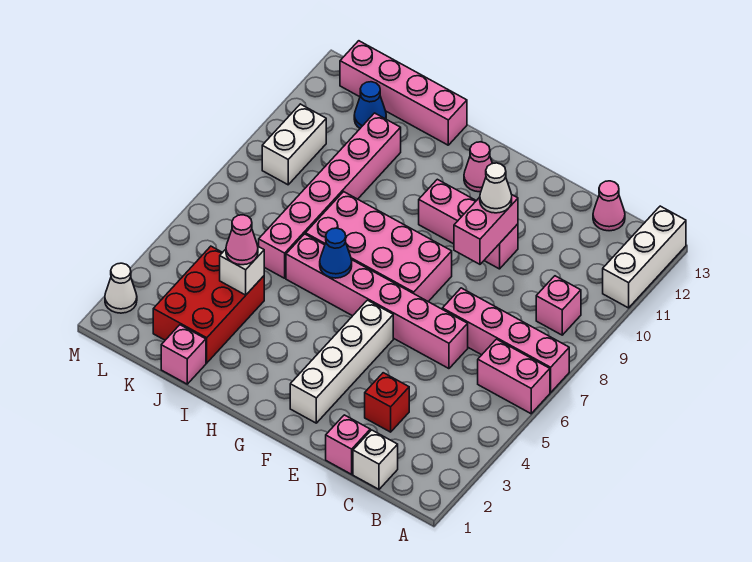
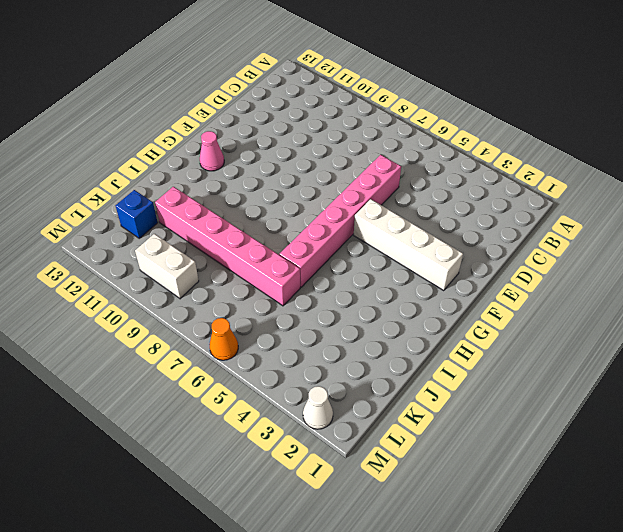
blue brick K12 level 1 -> blue cone K12 level 1
orange cone M6 level 1 -> none
none -> pink brick A6:B6 level 1
none -> pink brick A7:D7 level 1
none -> white brick A11:A13 level 1

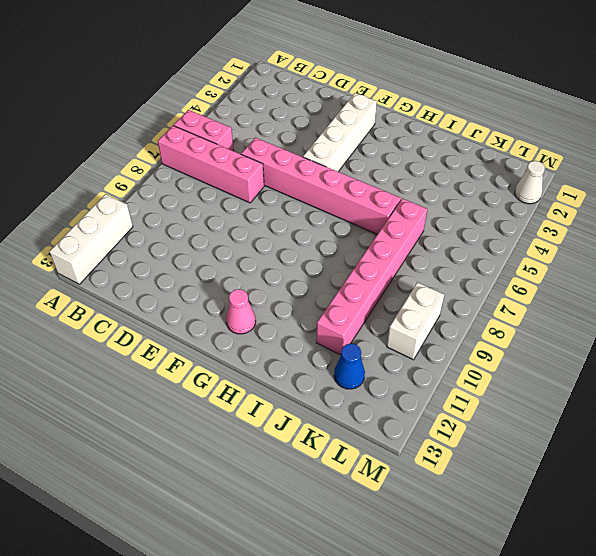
none -> pink brick B9 level 1
none -> white brick C1 level 1
none -> pink cone C13 level 1

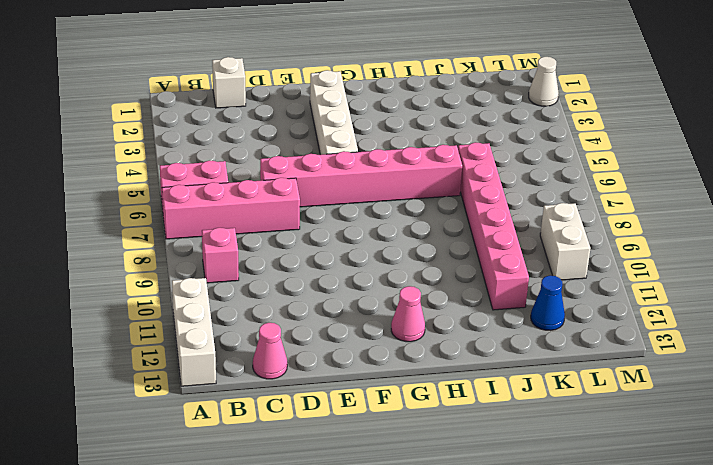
none -> pink brick D1 level 1
none -> red brick D3 level 1
none -> pink brick E10:G10 level 1

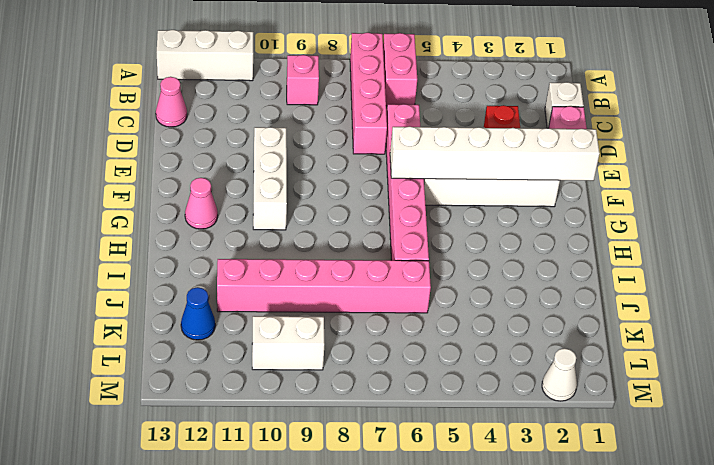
white brick E10:G10 level 1 -> pink brick E10:G10 level 1
white brick F1:F6 level 2 -> none
none -> pink brick F7:I8 level 1
none -> pink brick I13:L13 level 1
none -> pink brick J1 level 1

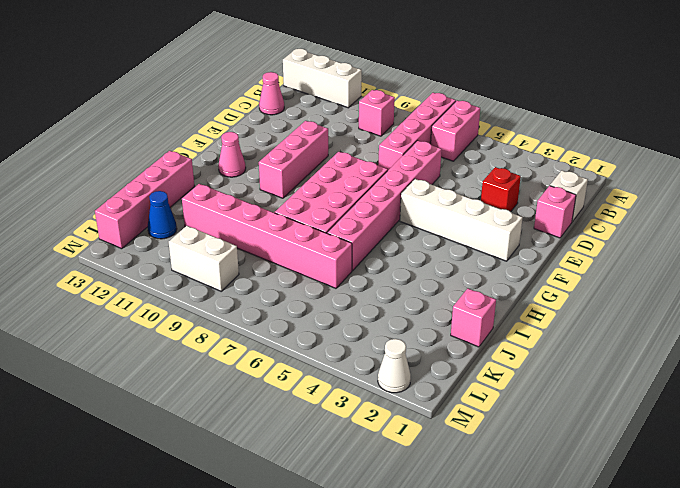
none -> red brick J2:K4 level 1
none -> pink brick E9:E10 level 2
none -> blue cone H6 level 2

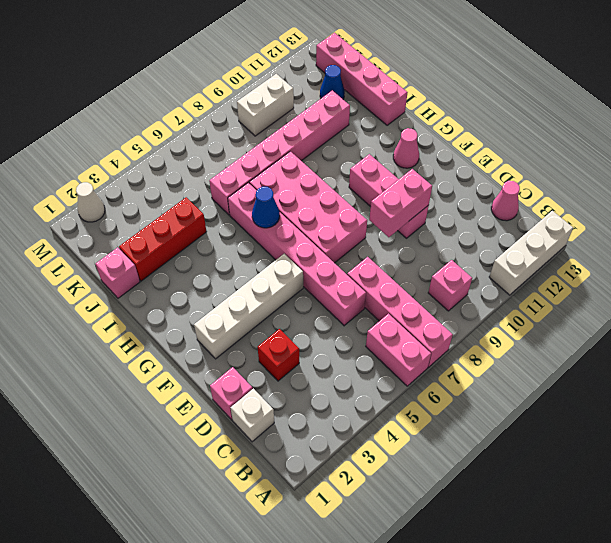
red brick J2:J4 level 1 -> red brick J2:K4 level 1
none -> white brick J4 level 2
none -> white cone E10 level 3
none -> pink cone J4 level 3

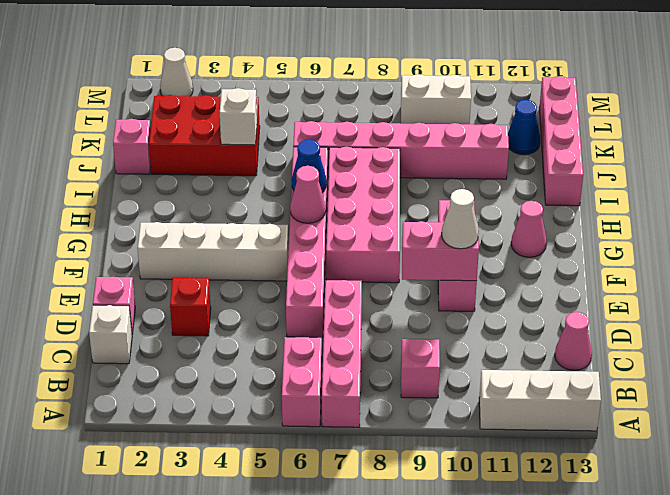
pink cone G6 level 2 -> pink cone J4 level 3

